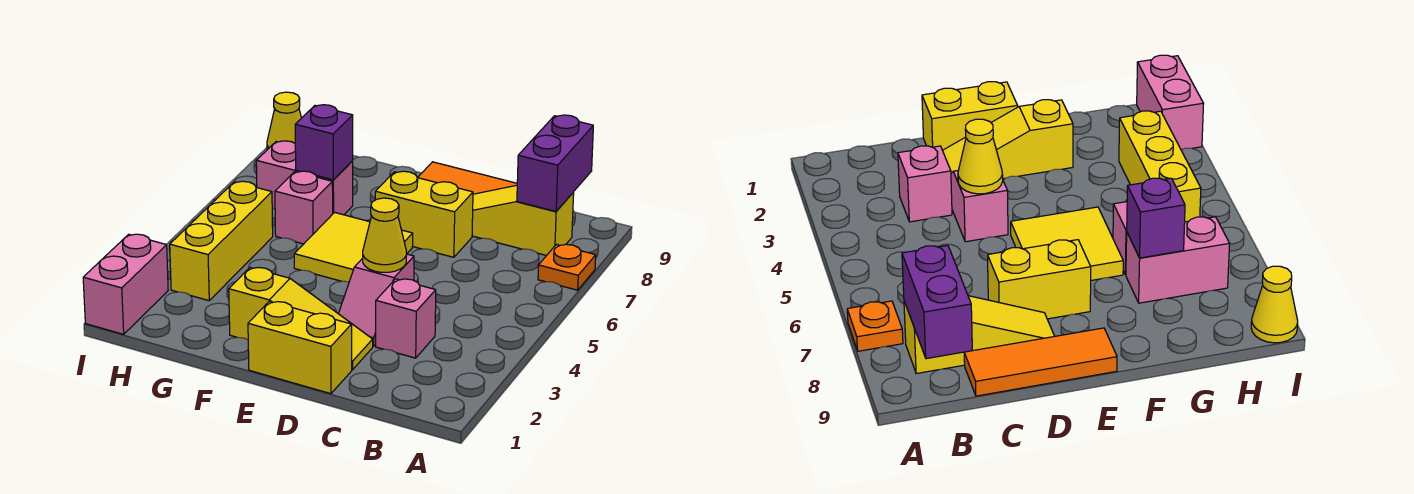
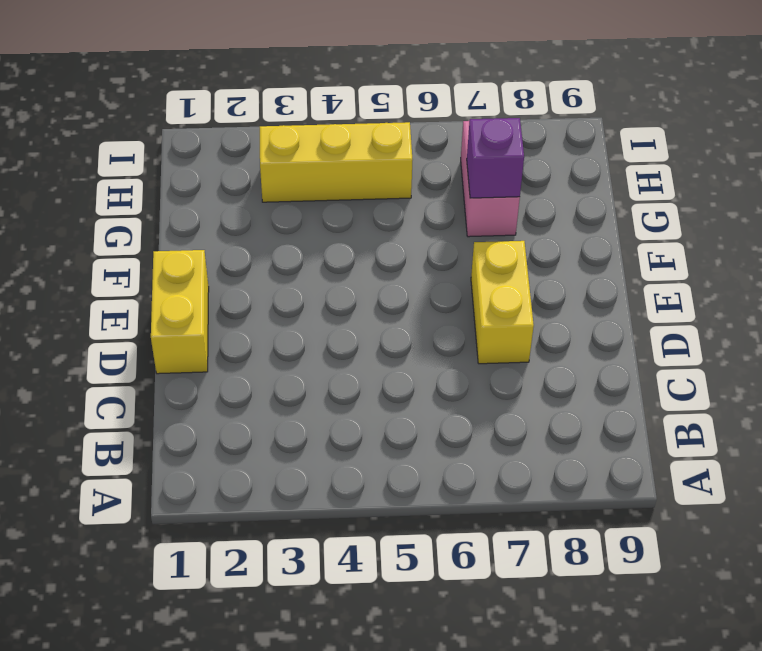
none -> orange plate A7 level 1
none -> yellow slope B8:D8 level 1 top B
none -> pink brick C3 level 1

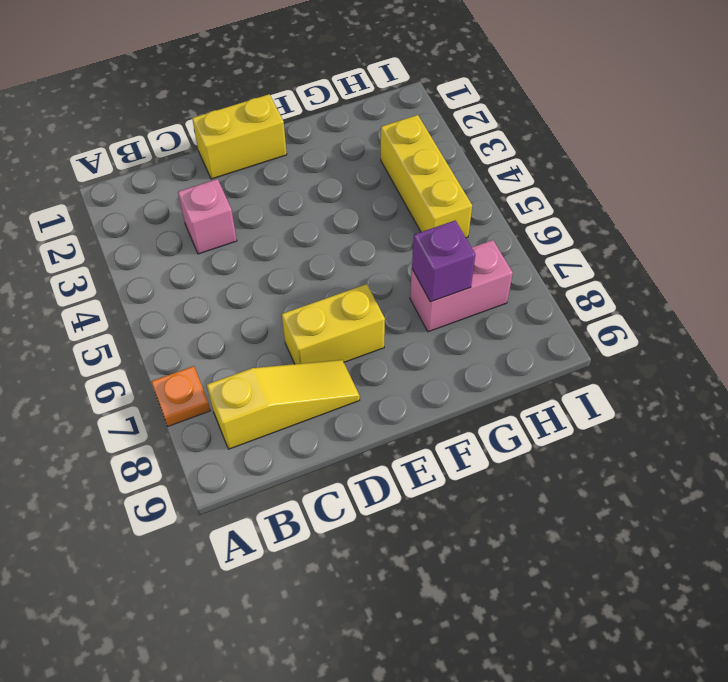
none -> orange tile C9:E9 level 1
none -> yellow slope D2:F2 level 1 top F
none -> pink slope D3:D4 level 1 top 4

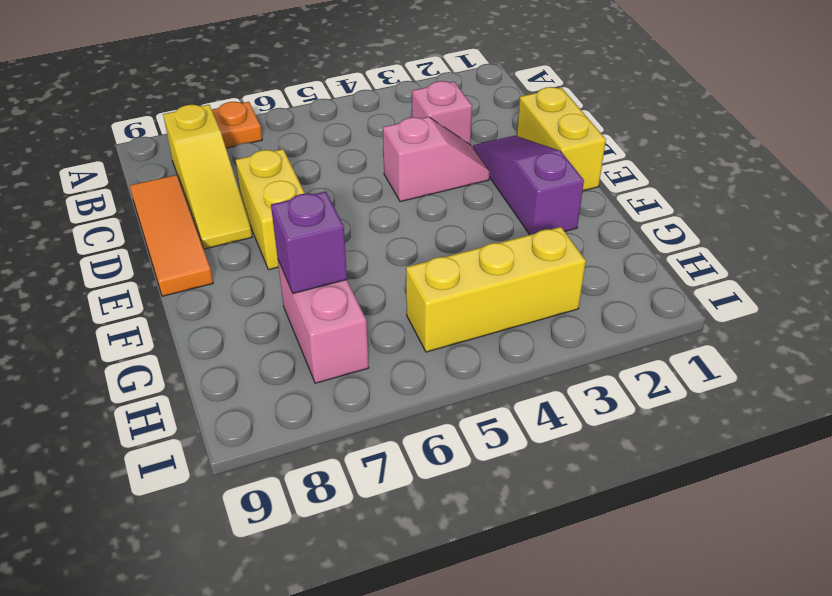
purple slope D2:F2 level 1 top F -> yellow slope D2:F2 level 1 top F
none -> yellow tile E5:F6 level 1
none -> pink brick G6 level 1
none -> pink brick I1:I2 level 1

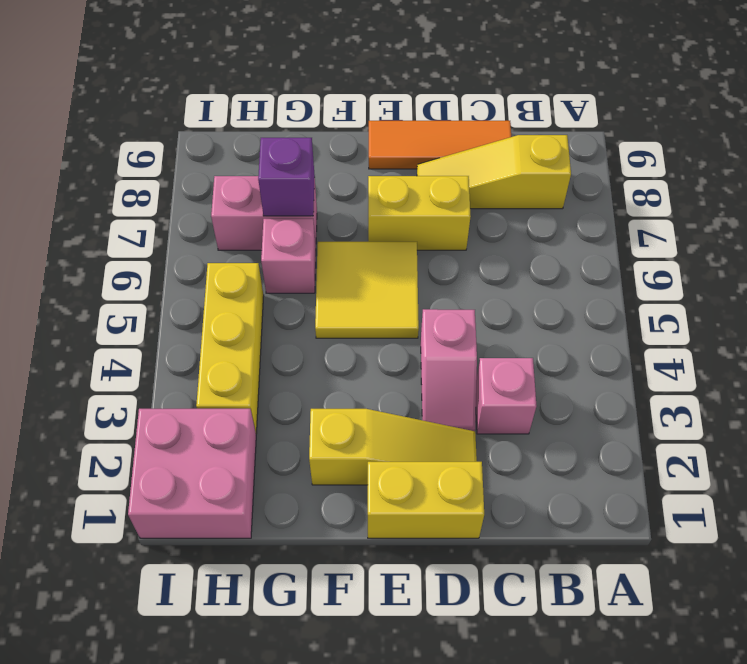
pink brick H1:I2 level 1 -> pink brick I1:I2 level 1
none -> orange plate A7 level 1
none -> yellow cone I9 level 1
none -> purple brick B8:B9 level 2

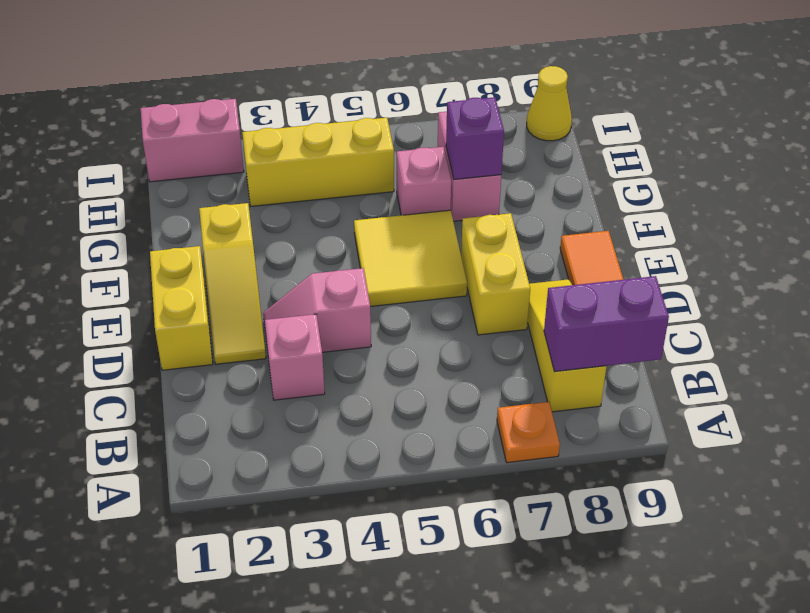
none -> yellow cone D4 level 2

